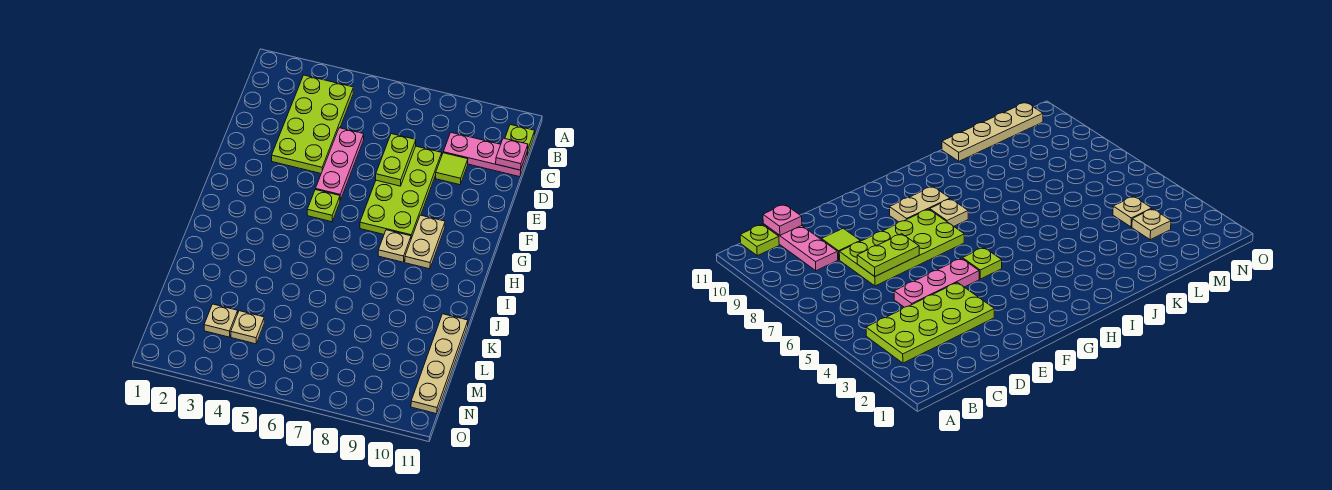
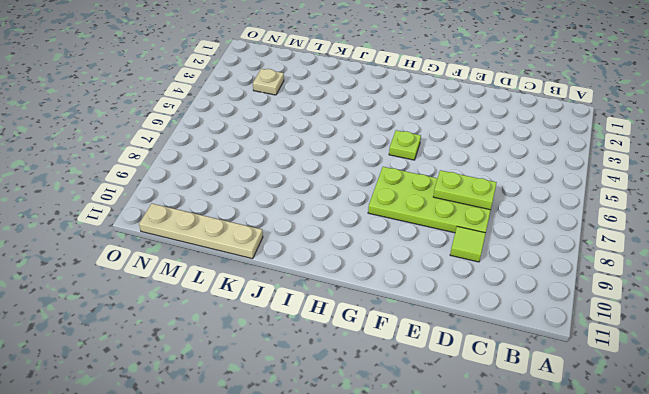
none -> lime plate B3:E4 level 1
none -> lime plate B11 level 1
none -> pink plate C9:C11 level 1

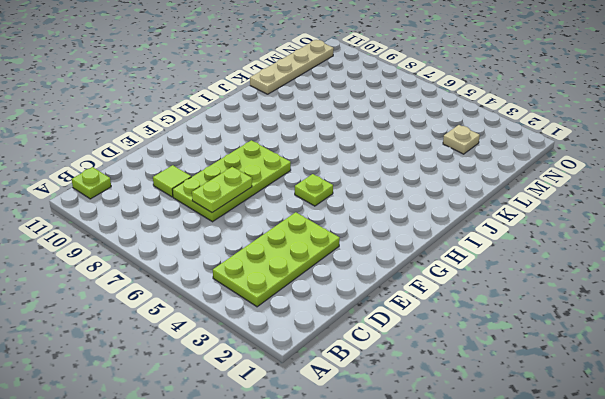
none -> pink plate C9:C11 level 1
none -> pink plate D5:F5 level 1
none -> tan plate G9:H9 level 1

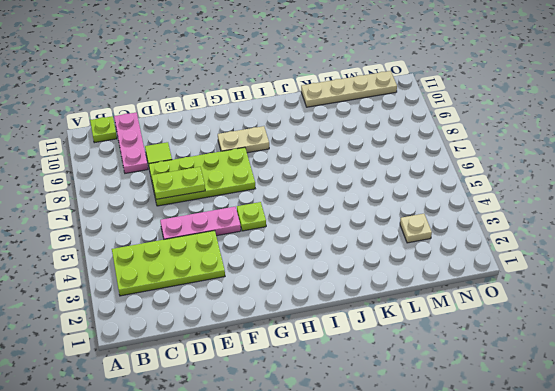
none -> tan plate H8 level 1
none -> tan plate M4 level 1
none -> pink plate C11 level 2

